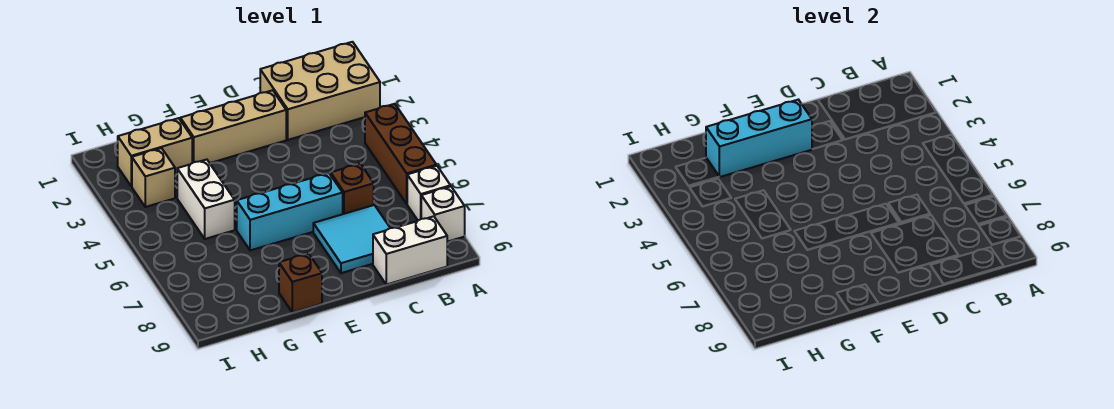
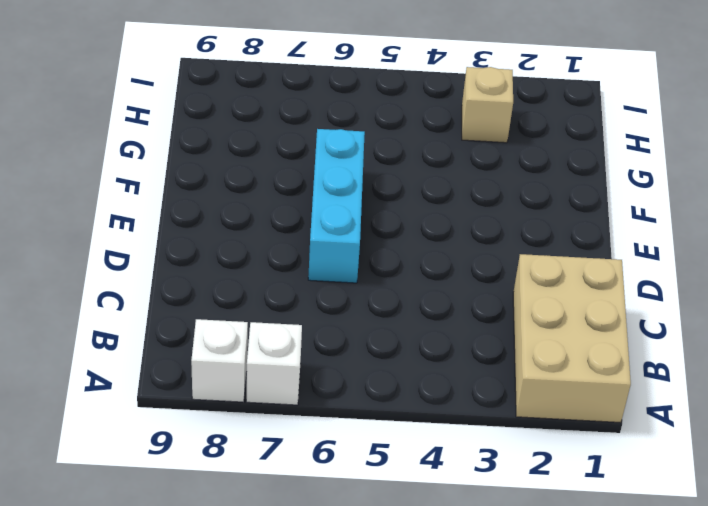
none -> brown brick A4:A6 level 1
none -> white brick B9:C9 level 1
none -> brown brick C6 level 1

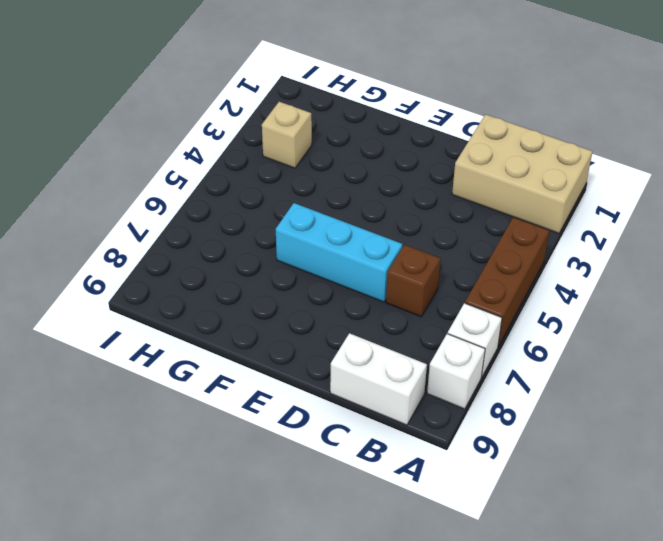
none -> cyan tile C7:D8 level 1
none -> tan brick D2:F2 level 1
none -> brown brick F9 level 1

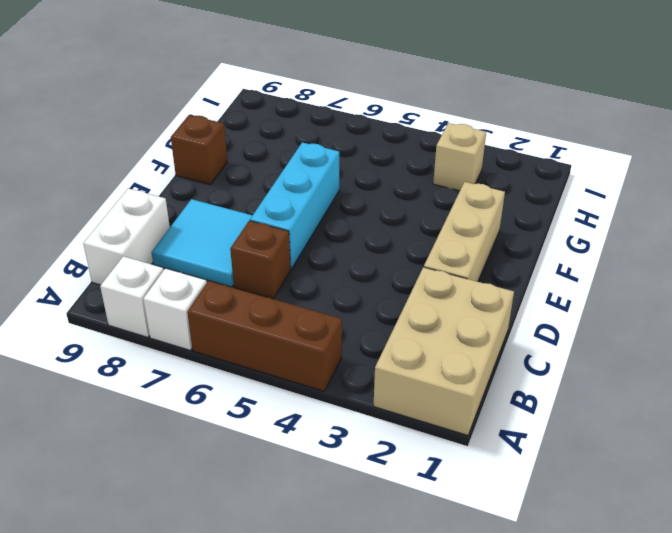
none -> tan brick G2:H2 level 1
none -> white brick G4:G5 level 1
none -> cyan brick E2:G2 level 2

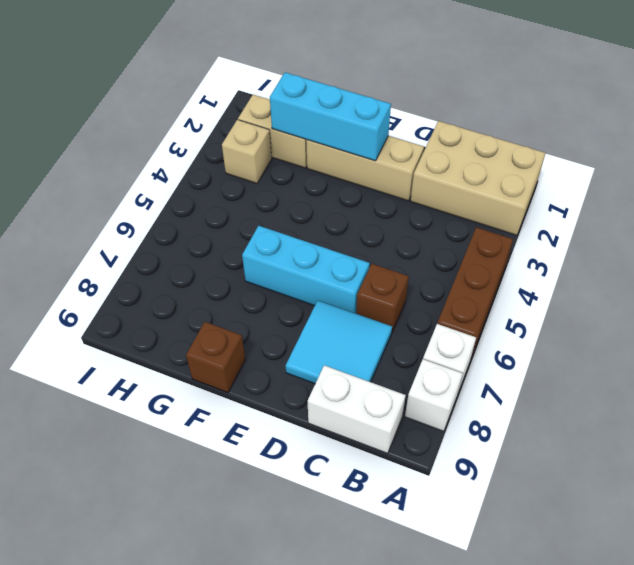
none -> white brick G4:G5 level 1

